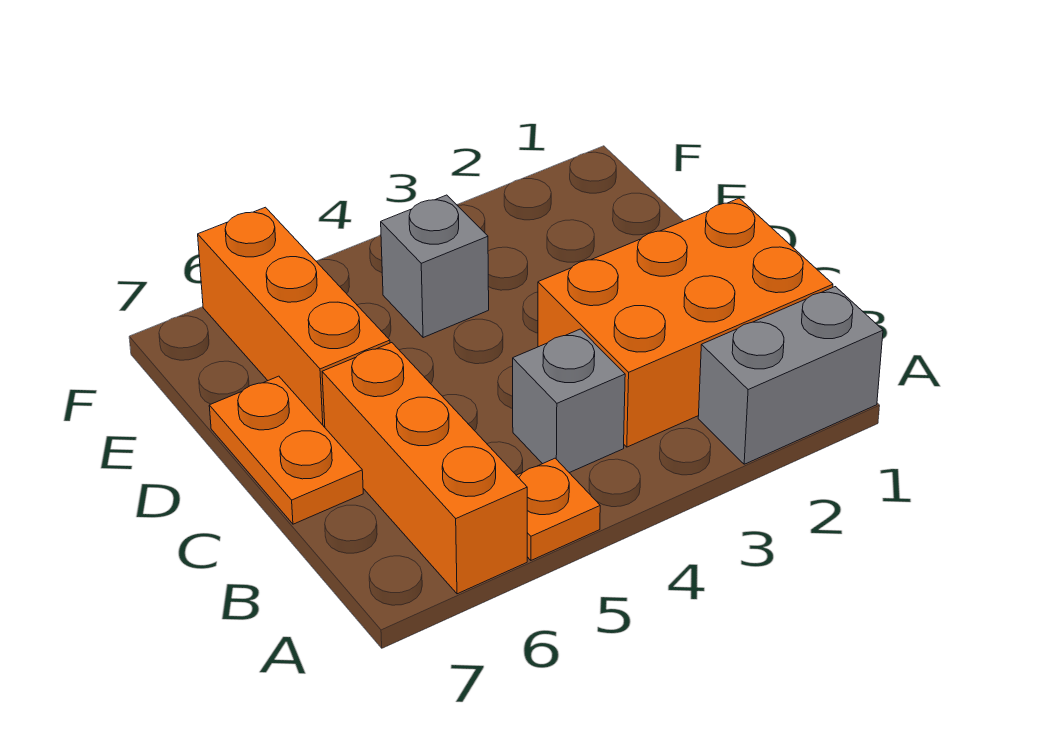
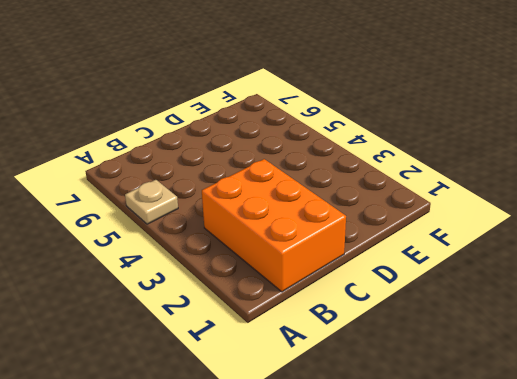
tan plate A5 level 1 -> orange plate A5 level 1
none -> grey brick A1:A2 level 1
none -> orange brick A6:C6 level 1

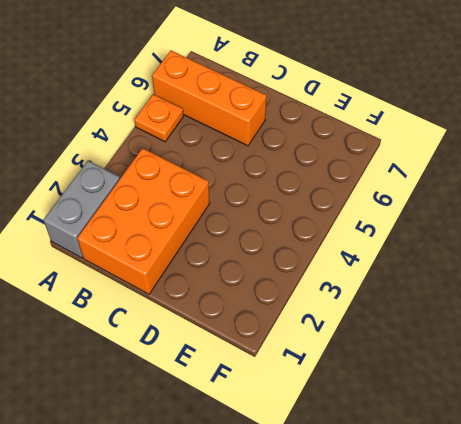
none -> grey brick B4 level 1
none -> orange plate C7:D7 level 1

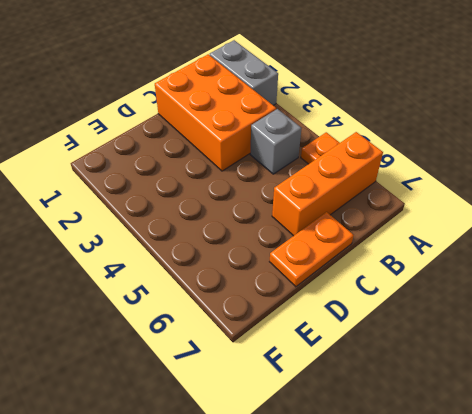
none -> orange brick D6:F6 level 1
none -> grey brick E4 level 1

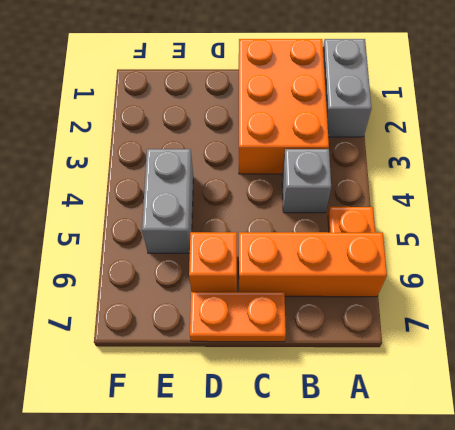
orange brick D6 level 1 -> orange brick D6:F6 level 1
grey brick E4:E5 level 1 -> grey brick E4 level 1

